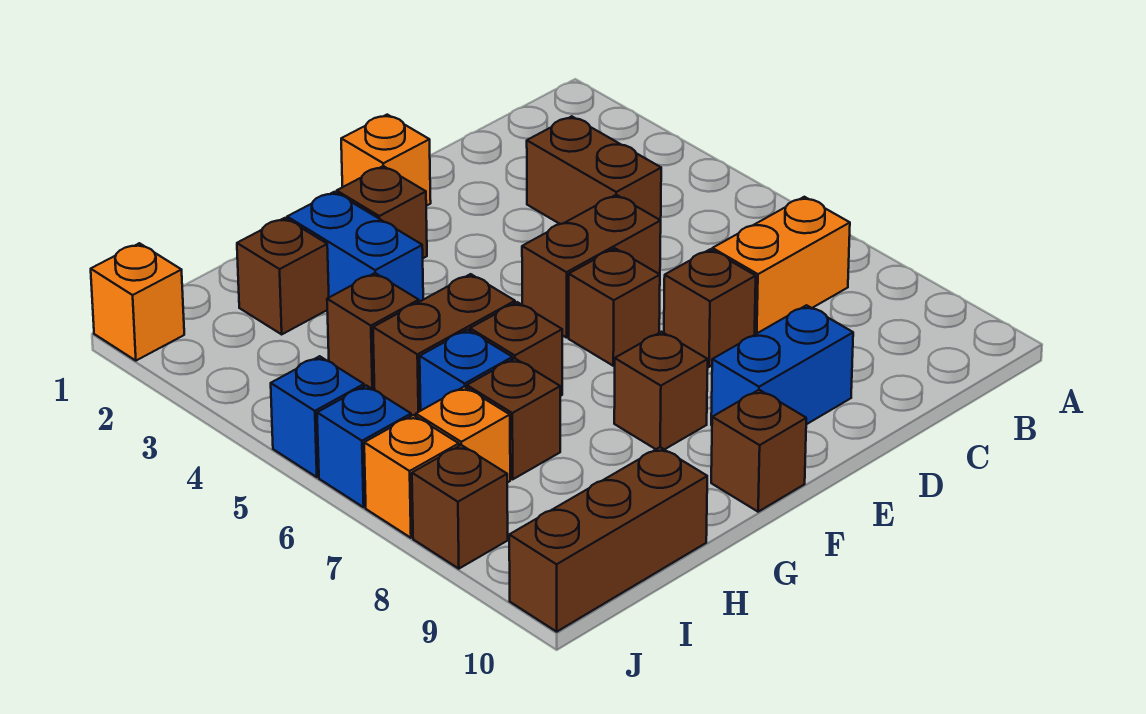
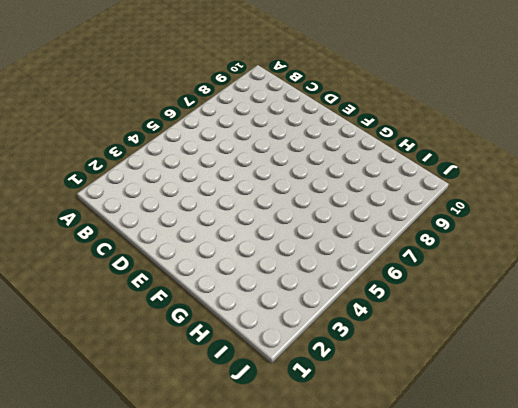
none -> orange brick B7:C7 level 1
none -> brown brick C3:C4 level 1
none -> brown brick D5:E5 level 1

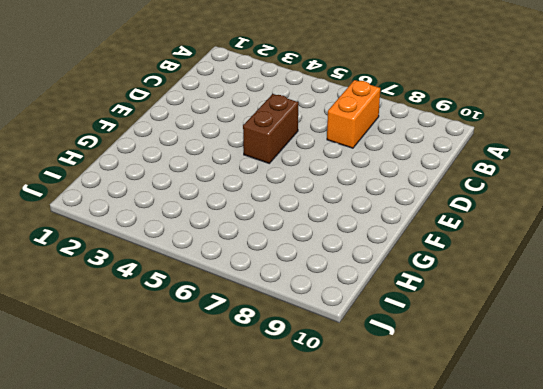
none -> brown brick C3:C4 level 1
none -> brown brick D7 level 1
none -> blue brick D9:E9 level 1

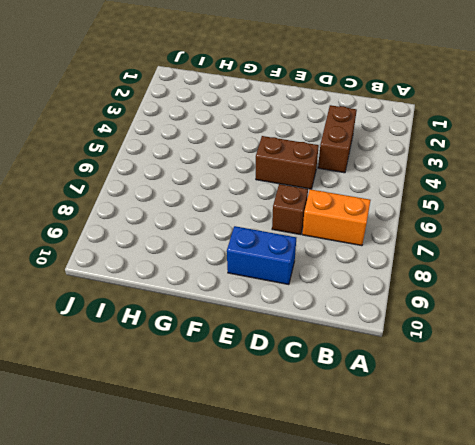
none -> orange brick E1 level 1
none -> brown brick E6 level 1
none -> brown brick F2 level 1

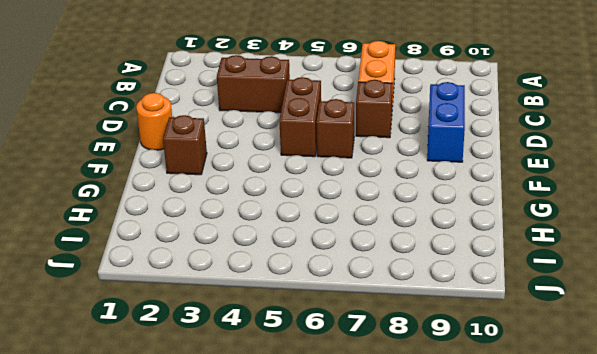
orange round brick E1 level 1 -> orange brick E1 level 1
none -> brown brick F8 level 1
none -> brown brick F10 level 1
none -> blue brick G2:G3 level 1

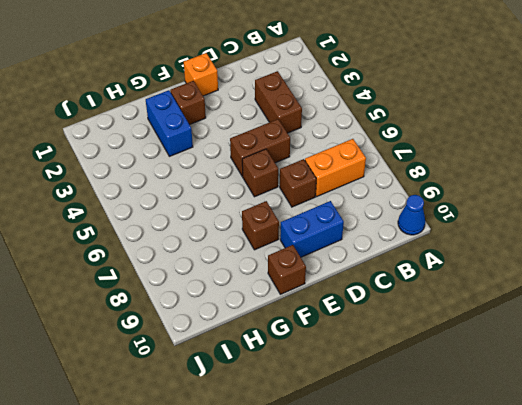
blue cone A10 level 1 -> none
none -> brown brick G5:H5 level 1
none -> brown brick G6 level 1
none -> brown brick H2 level 1

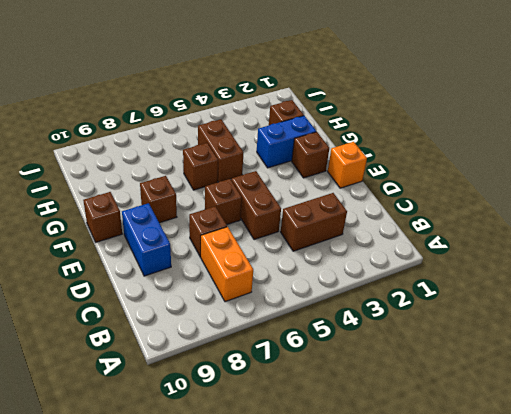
none -> brown brick H4 level 1
none -> blue brick H6 level 1
none -> brown brick H7 level 1

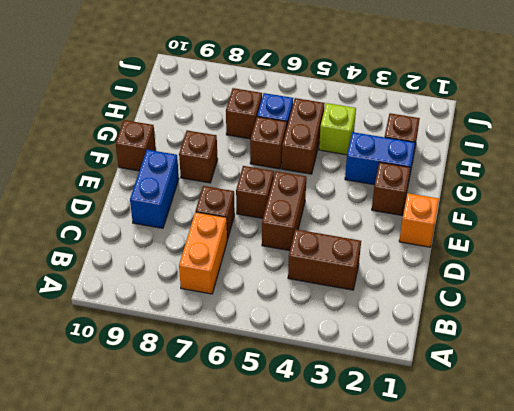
lime brick H4 level 1 -> brown brick H4 level 1
none -> brown brick H10:J10 level 1
none -> orange brick I7 level 1
none -> orange brick J1 level 1

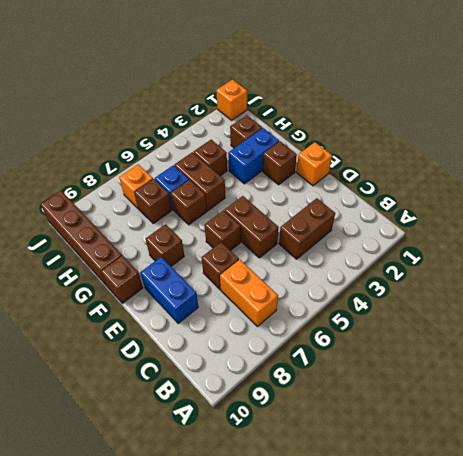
brown brick G10:J10 level 1 -> brown brick H10:J10 level 1
none -> blue brick J5 level 1
none -> blue brick J6 level 1
none -> orange brick J7 level 1

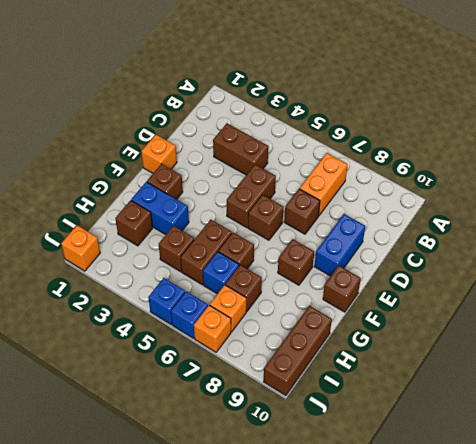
none -> brown brick J8 level 1

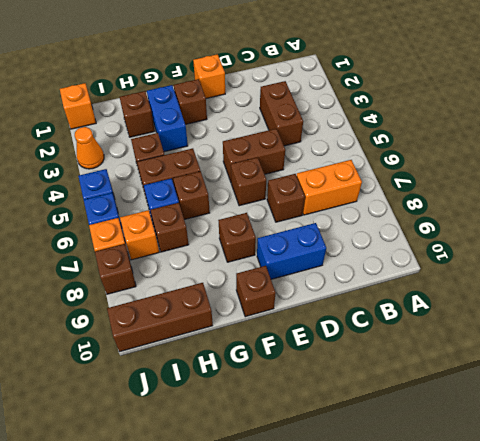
orange cone J3 level 1 -> none

